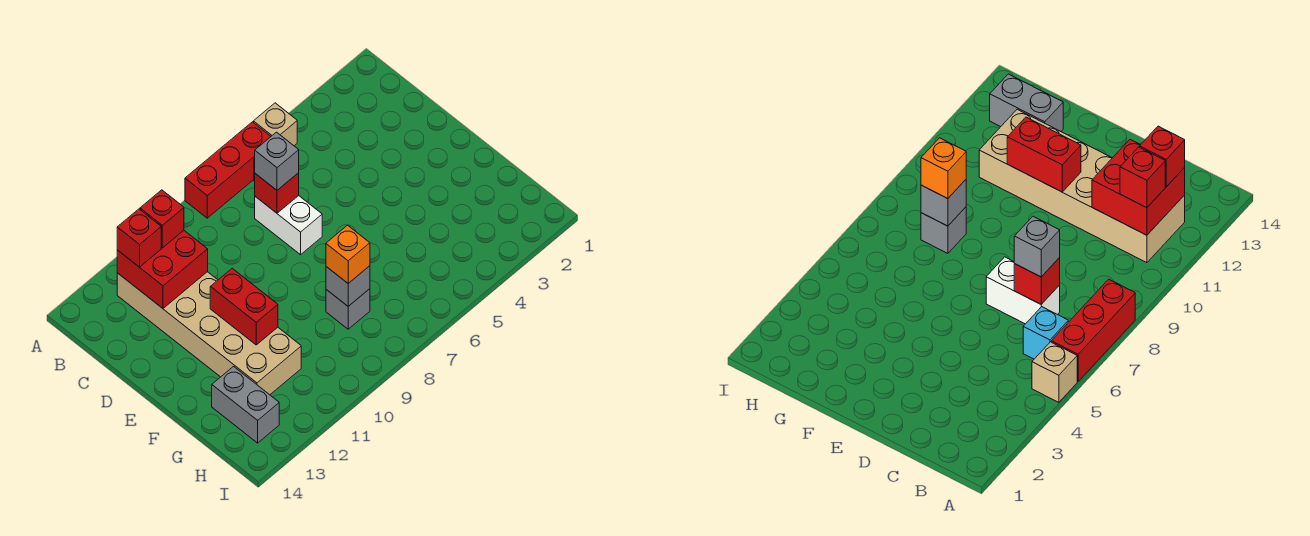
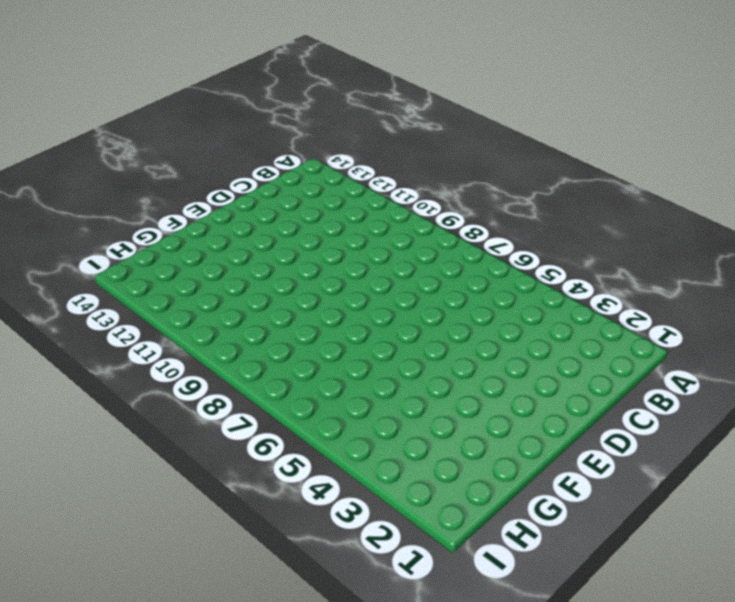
none -> tan brick A5 level 1
none -> red brick A6:A8 level 1
none -> cyan brick B6 level 1

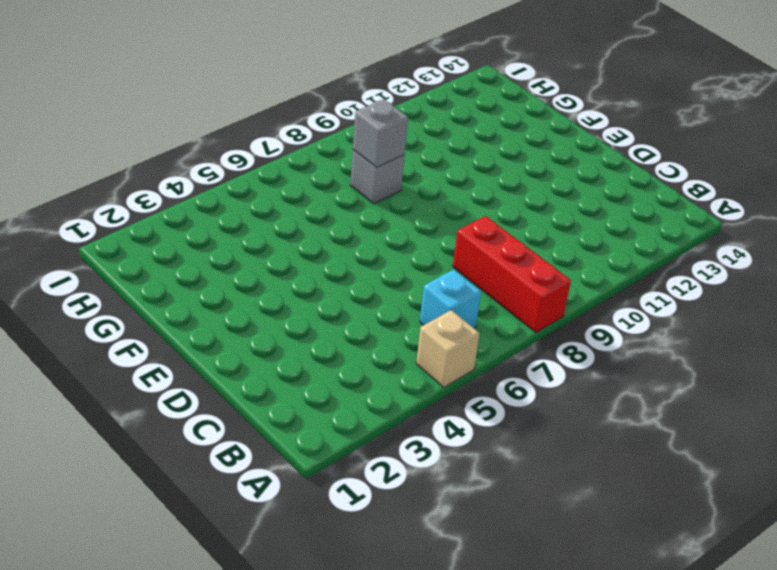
red brick A8:C8 level 1 -> red brick A6:A8 level 1
none -> tan brick B11:G12 level 1
none -> white brick C7:D7 level 1
none -> grey brick G13:H13 level 1

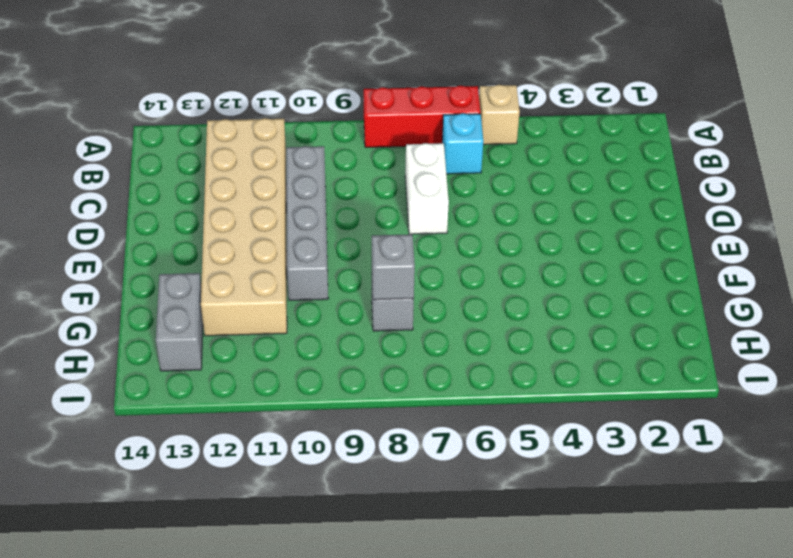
grey brick C10:F10 level 1 -> none
none -> red brick B11:C12 level 2
none -> red brick C7 level 2
none -> red brick E11:F11 level 2

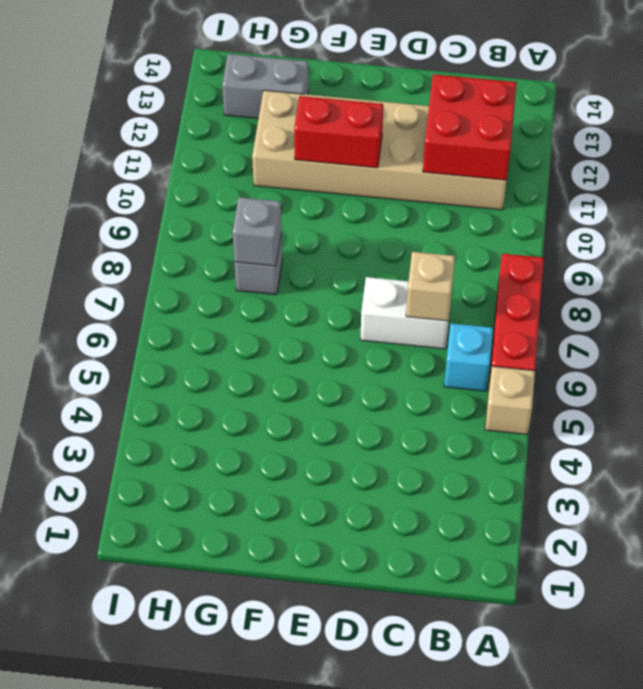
tan brick C7 level 2 -> red brick C7 level 2
none -> red brick B11 level 3
none -> red brick B12 level 3
none -> grey brick C7 level 3

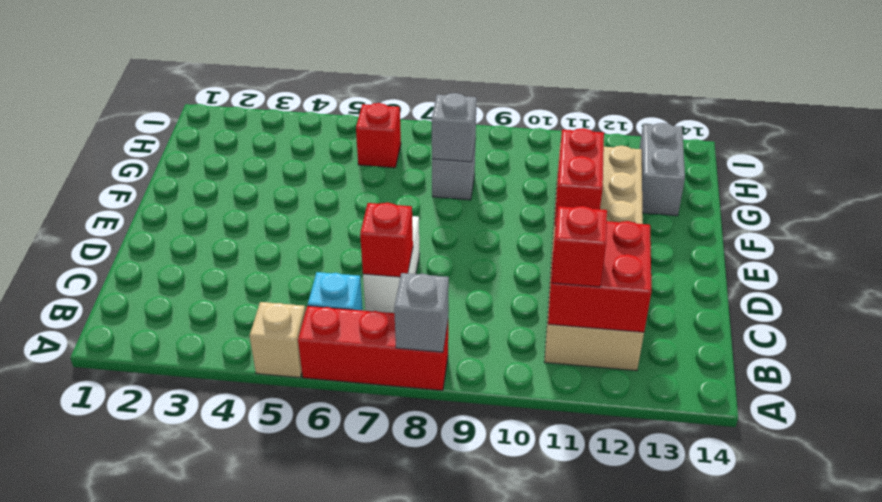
grey brick A8 level 2 -> grey brick C7 level 3
red brick H6 level 1 -> red brick B12 level 3
none -> orange brick G8 level 3

